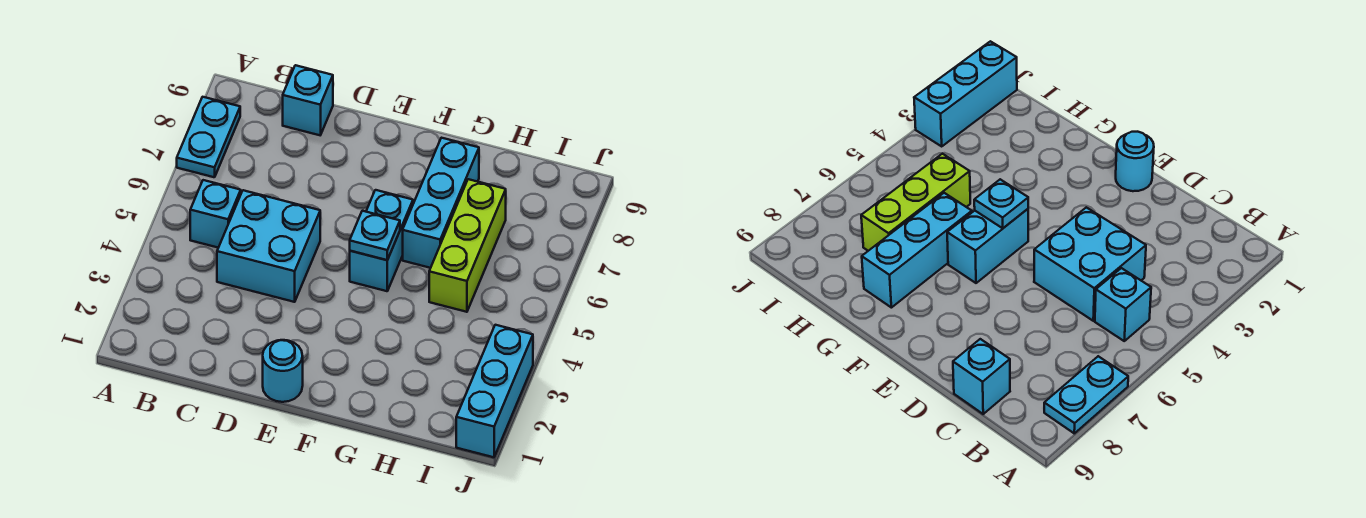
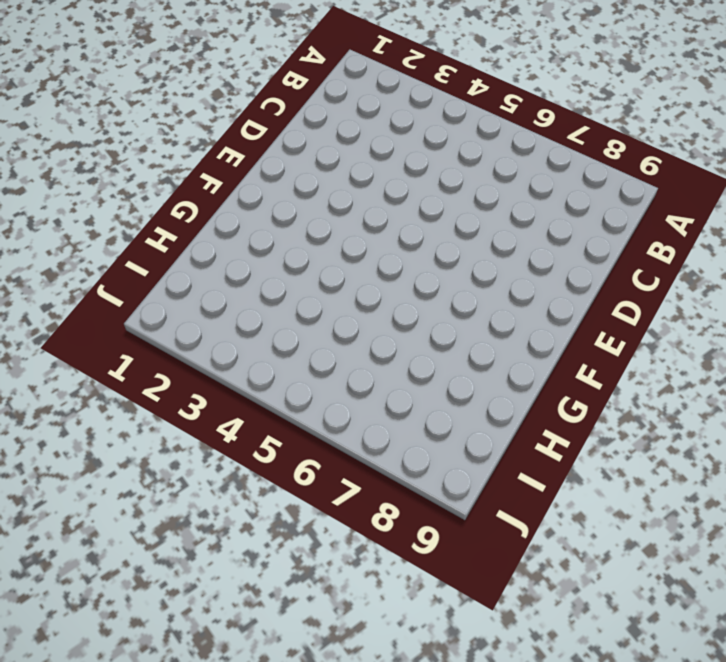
none -> cyan plate A7:A8 level 1
none -> cyan brick B5 level 1

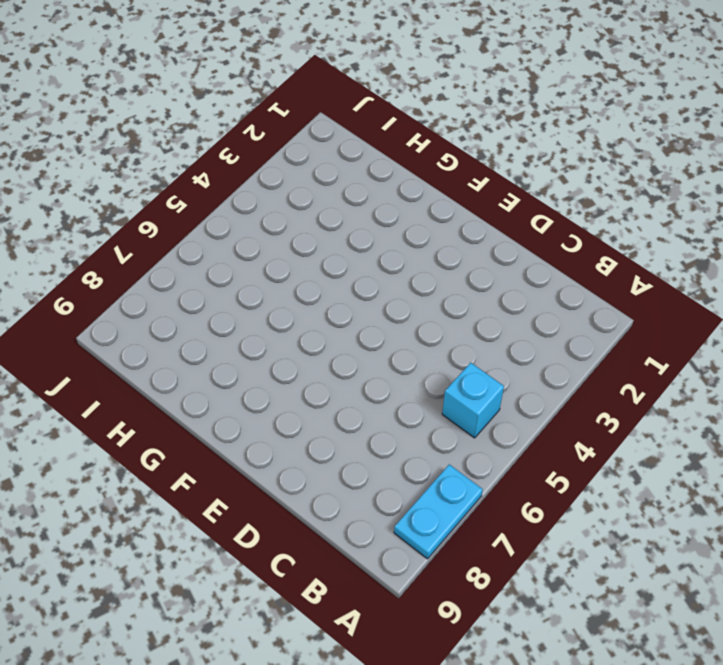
none -> cyan brick C4:D5 level 1
none -> cyan brick C9 level 1

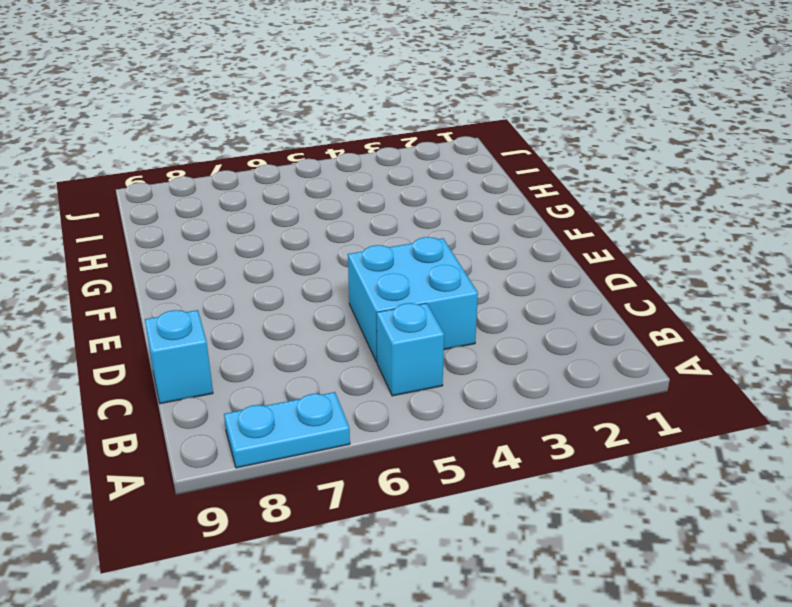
none -> cyan round brick E1 level 1
none -> cyan brick F5:F6 level 1

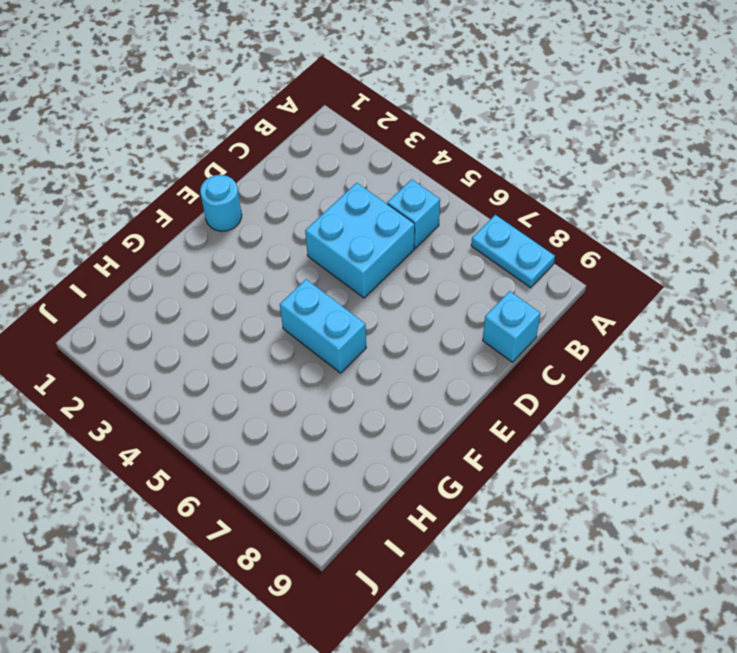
none -> cyan brick G6:G8 level 1
none -> lime brick H5:H7 level 1

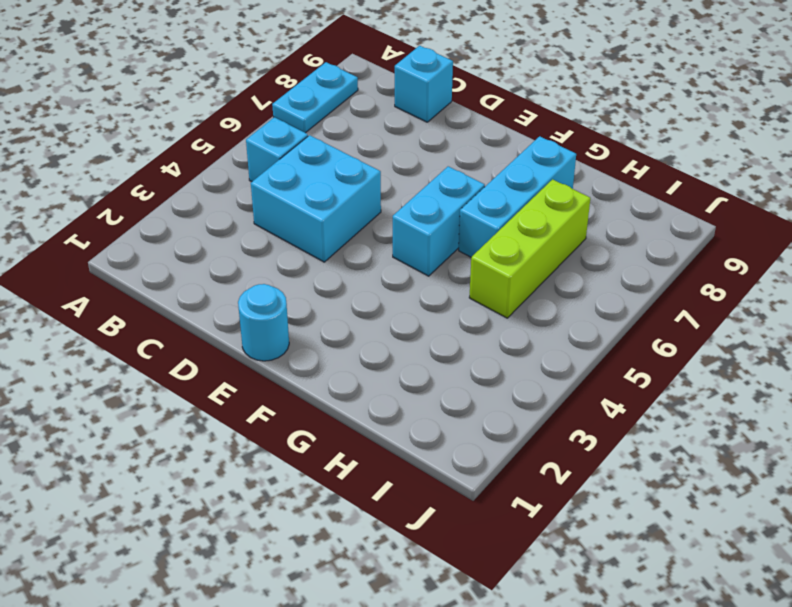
none -> cyan brick J1:J3 level 1
none -> cyan plate F5 level 2

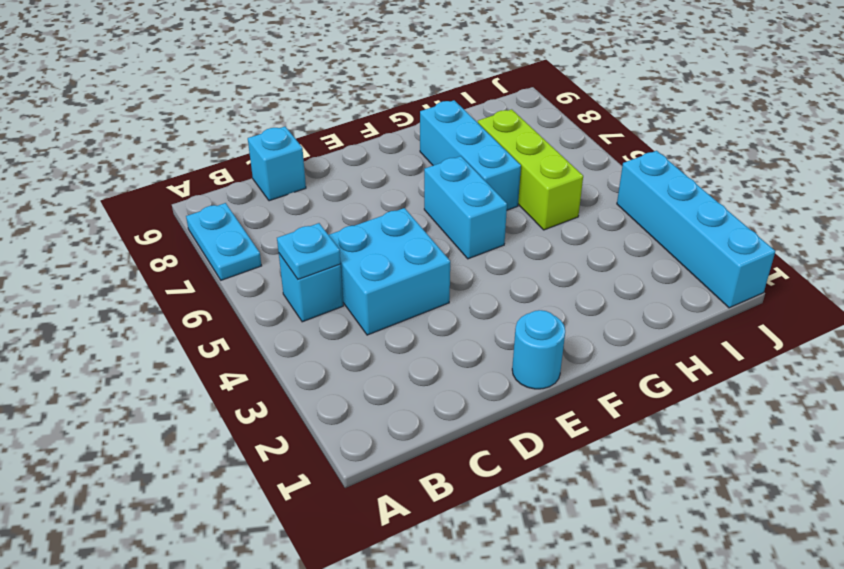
cyan plate B5 level 2 -> cyan plate F5 level 2
cyan brick J1:J4 level 1 -> cyan brick J1:J3 level 1

